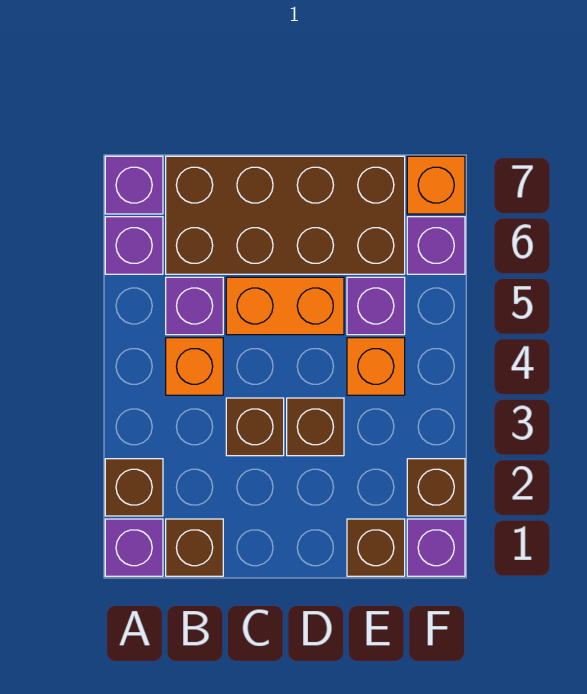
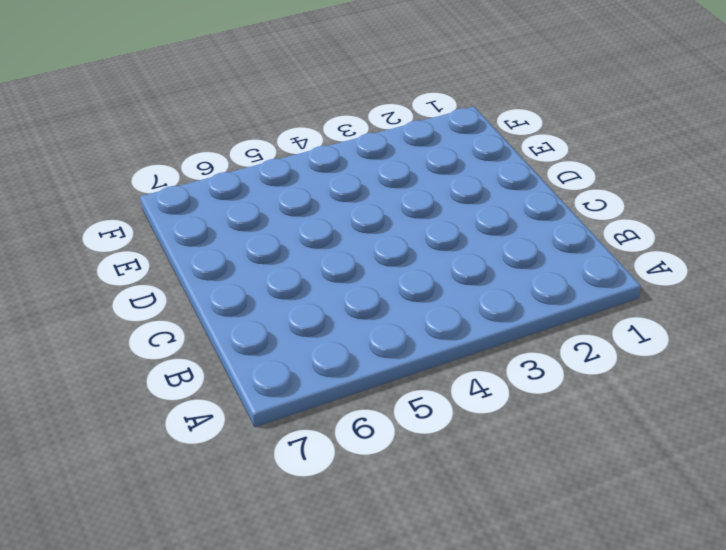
none -> purple brick A1 level 1
none -> brown brick A2 level 1
none -> purple brick A6 level 1

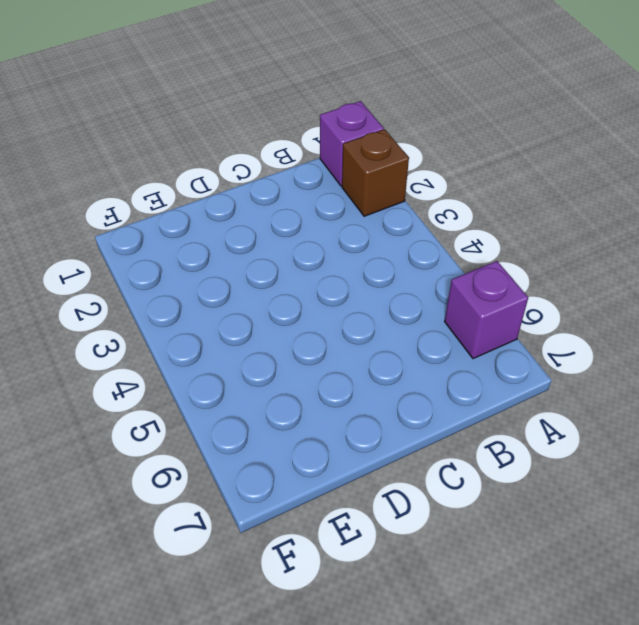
none -> purple brick A7 level 1
none -> brown brick B1 level 1
none -> orange brick B4 level 1

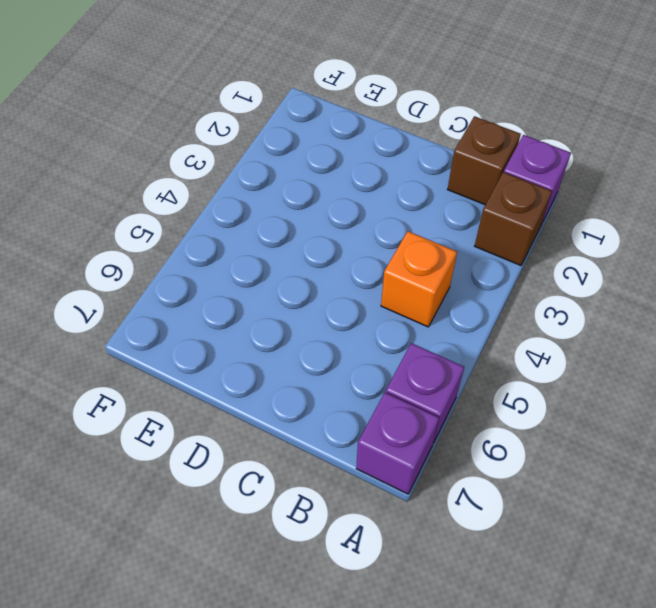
none -> purple brick B5 level 1
none -> brown brick B6:E7 level 1
none -> brown brick C3 level 1

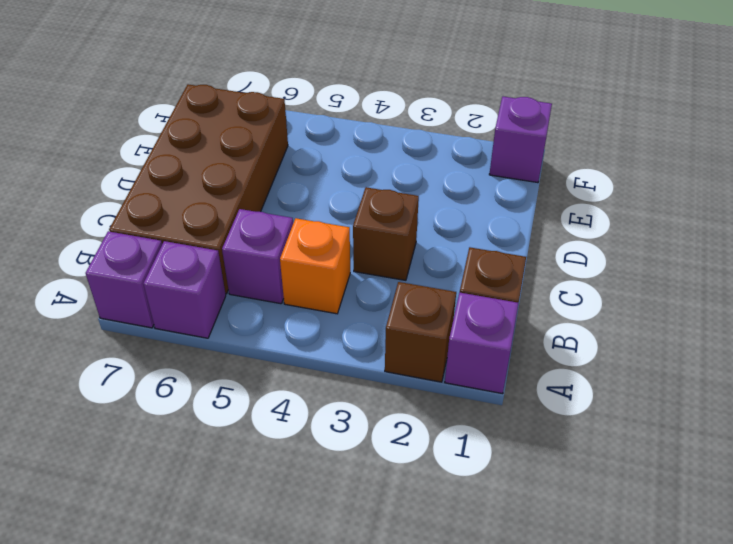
none -> orange brick C5:D5 level 1
none -> brown brick D3 level 1
none -> brown brick E1 level 1

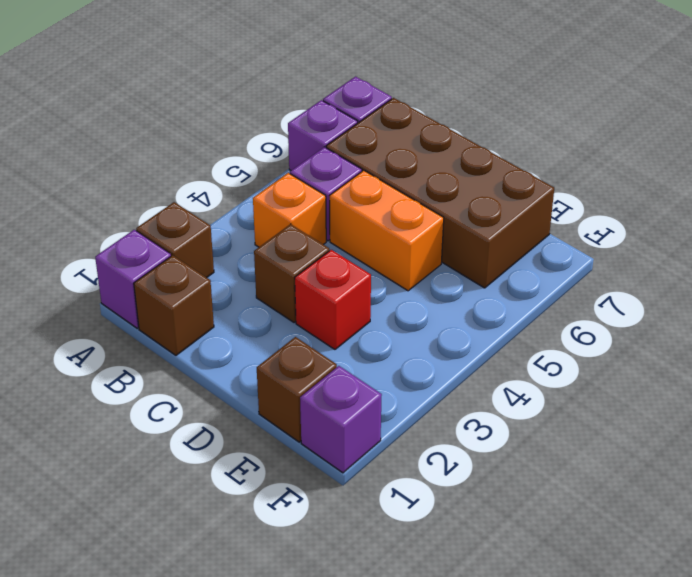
red brick D3 level 1 -> brown brick D3 level 1
none -> orange brick E4 level 1
none -> purple brick E5 level 1
none -> brown brick F2 level 1

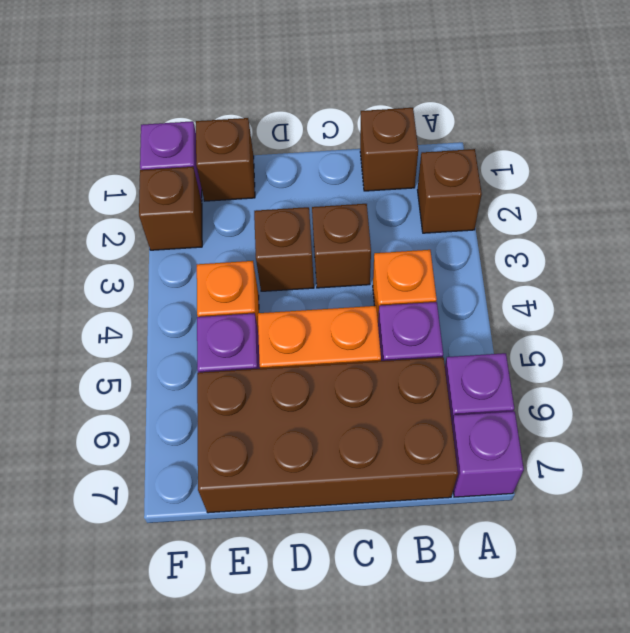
none -> purple brick A1 level 1
none -> purple brick F6 level 1
none -> orange brick F7 level 1

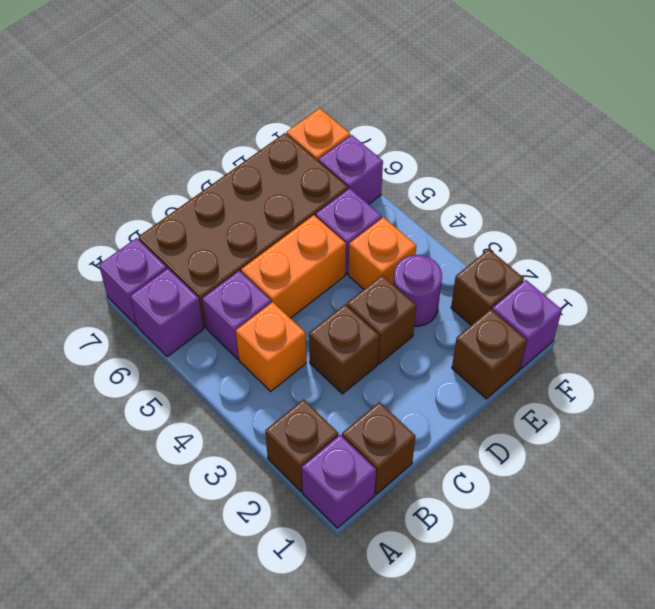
purple round brick E3 level 1 -> none

